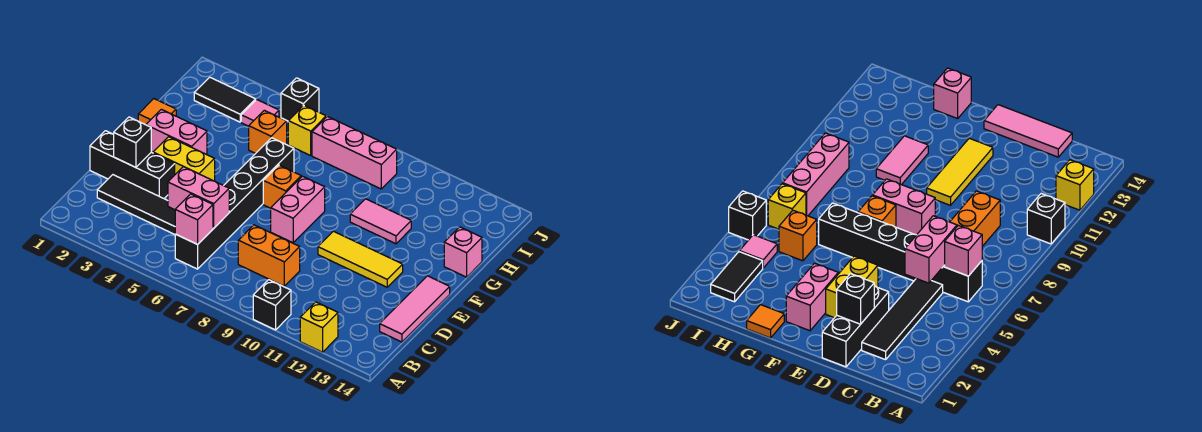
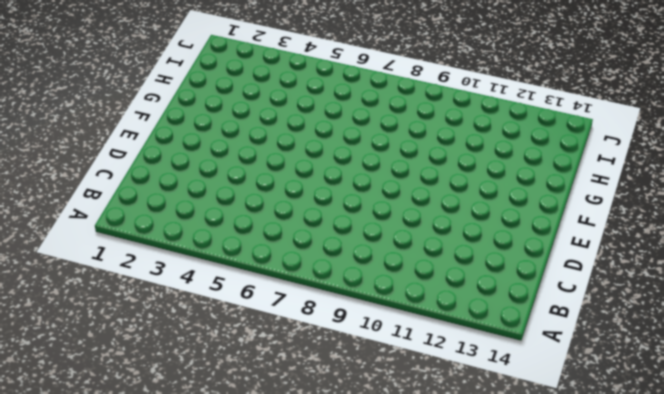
none -> black brick A10 level 1
none -> yellow brick A12 level 1
none -> black brick B6:G6 level 1

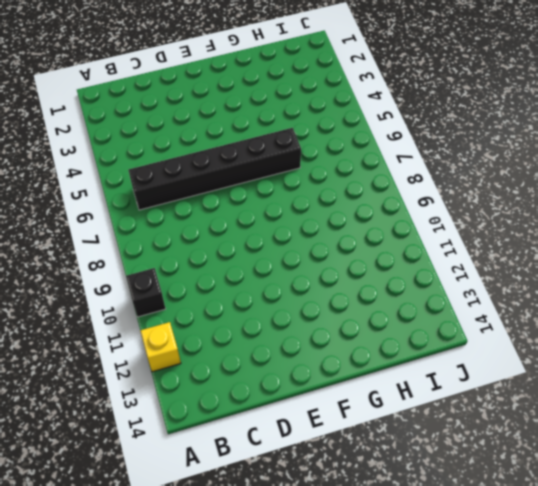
none -> black tile C2:C5 level 1
none -> orange brick C8:C9 level 1
none -> pink tile C14:E14 level 1

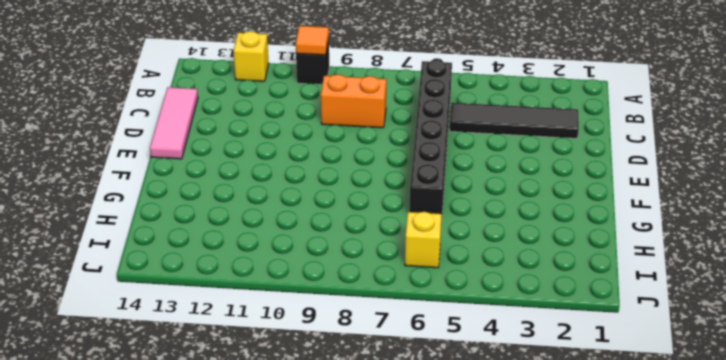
orange tile A10 level 2 -> orange tile G1 level 1
none -> black brick D1:D3 level 1
none -> yellow brick E3:E4 level 1
none -> pink brick E8:F8 level 1

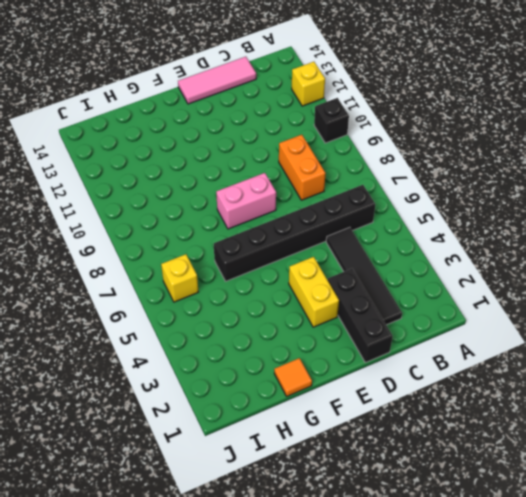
none -> yellow tile E10:E12 level 1
none -> pink brick F2:F3 level 1
none -> orange brick F7 level 1

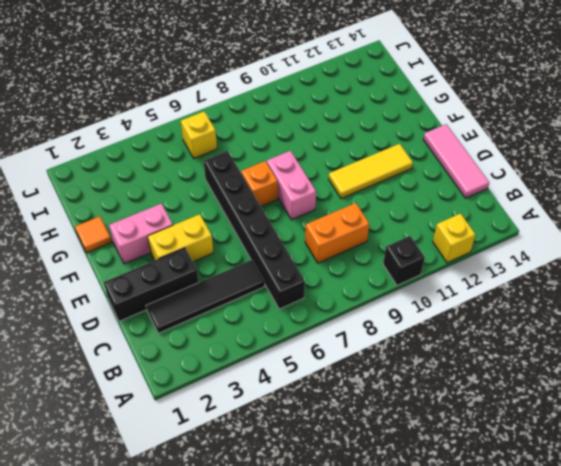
none -> pink tile G10:G11 level 1
none -> pink brick G14 level 1
none -> orange brick H5 level 1

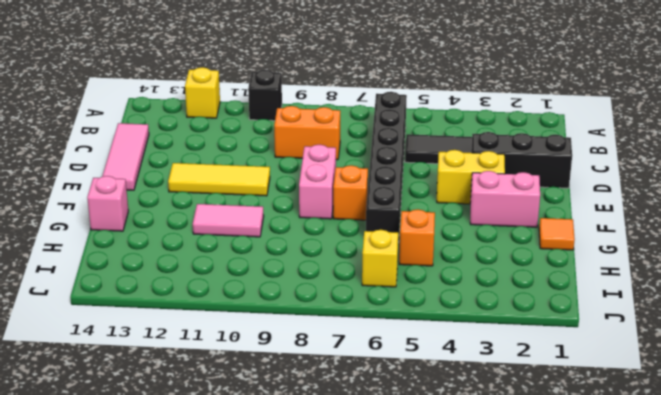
none -> black tile I2:I3 level 1
none -> pink tile I4 level 1
none -> pink brick I7:I9 level 1

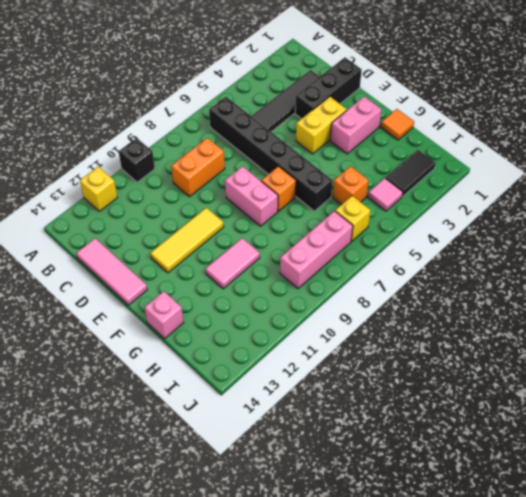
none -> black brick J5 level 1
none -> pink brick B6 level 2
none -> pink brick C5:C6 level 2

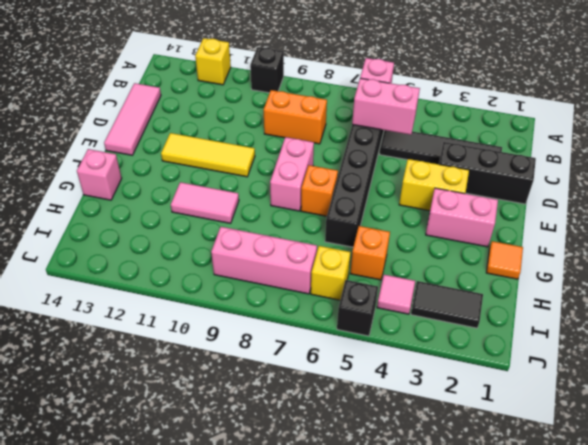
none -> black brick D2 level 2

